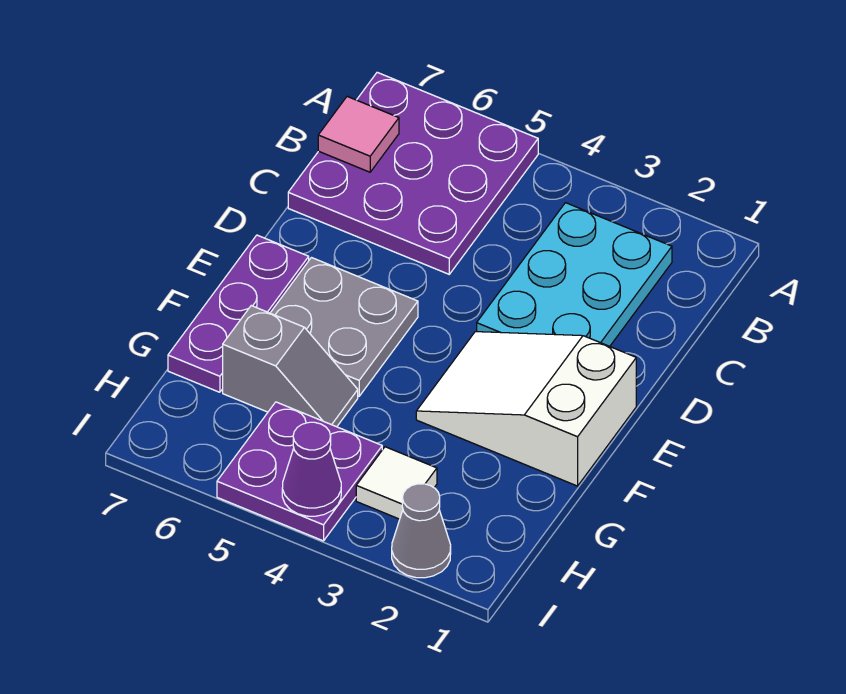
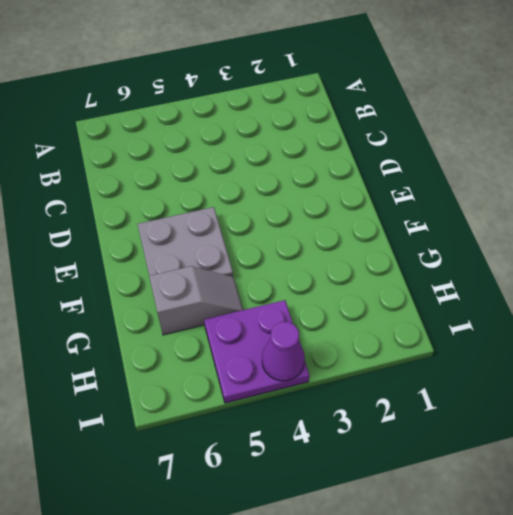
none -> purple plate A5:C7 level 1
none -> cyan plate B2:D3 level 1

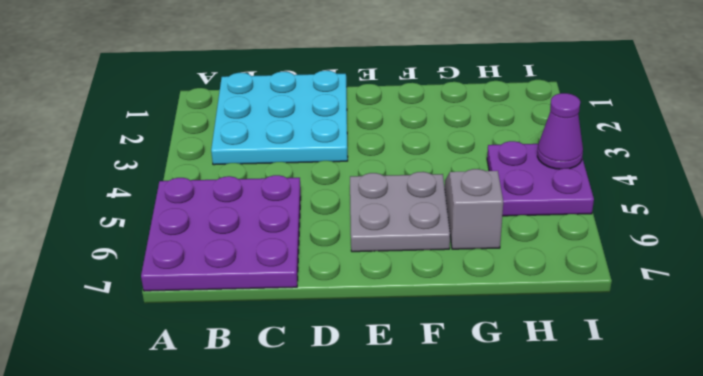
cyan plate B1:D3 level 1 -> cyan plate B2:D3 level 1
none -> white slope E1:F3 level 1 top 1
none -> purple plate E7:G7 level 1

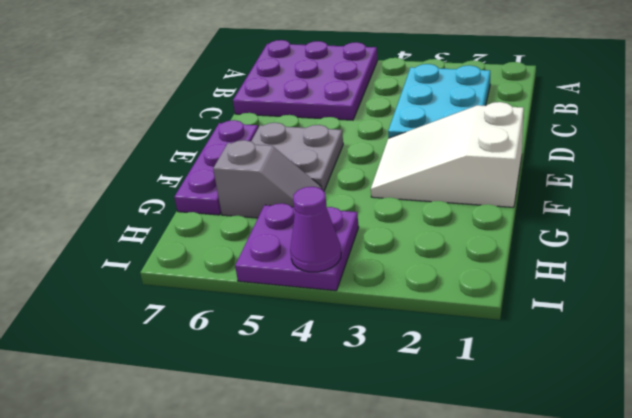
none -> white tile H3 level 1
none -> grey cone I2 level 1

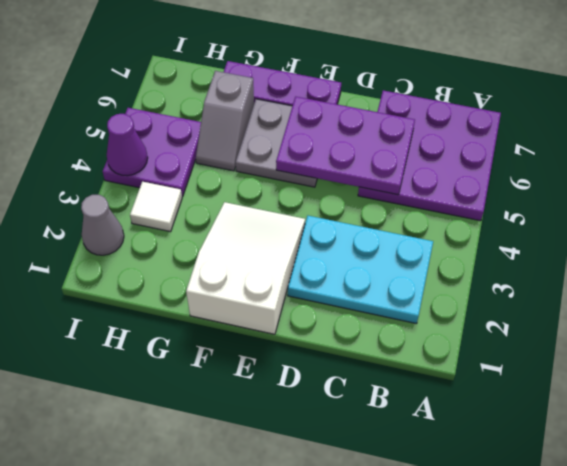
purple plate C5:E6 level 2 -> none
none -> pink tile B7 level 2

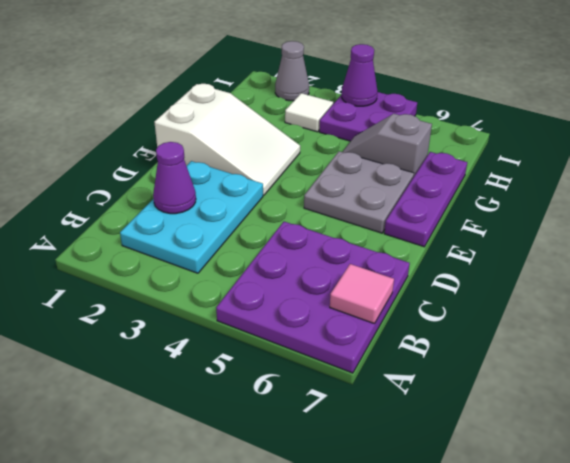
purple cone C2 level 2 -> none

